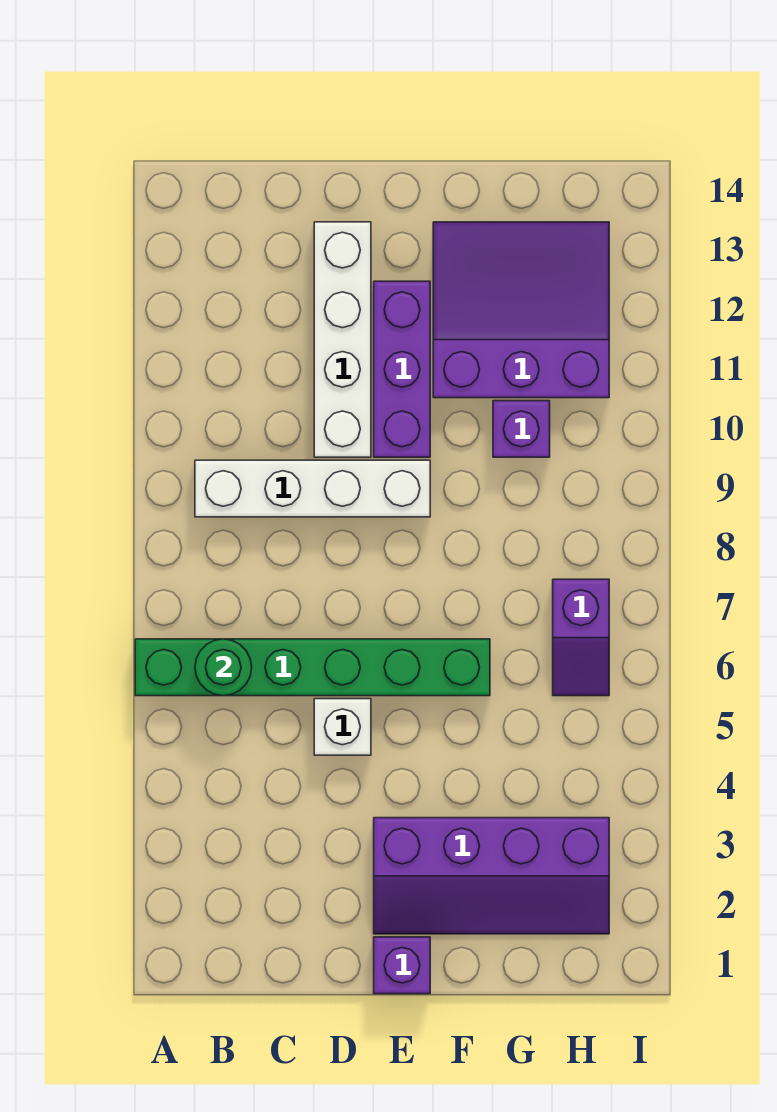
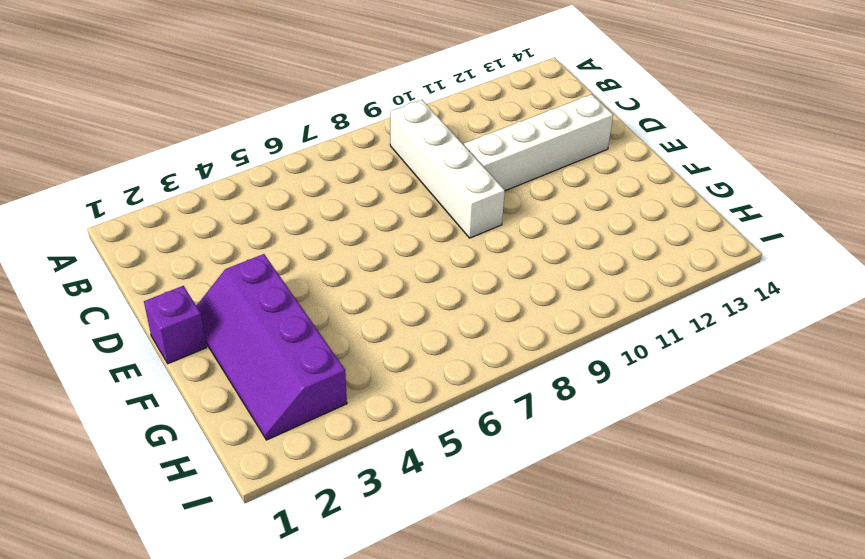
none -> green brick A6:F6 level 1
none -> white brick D5 level 1

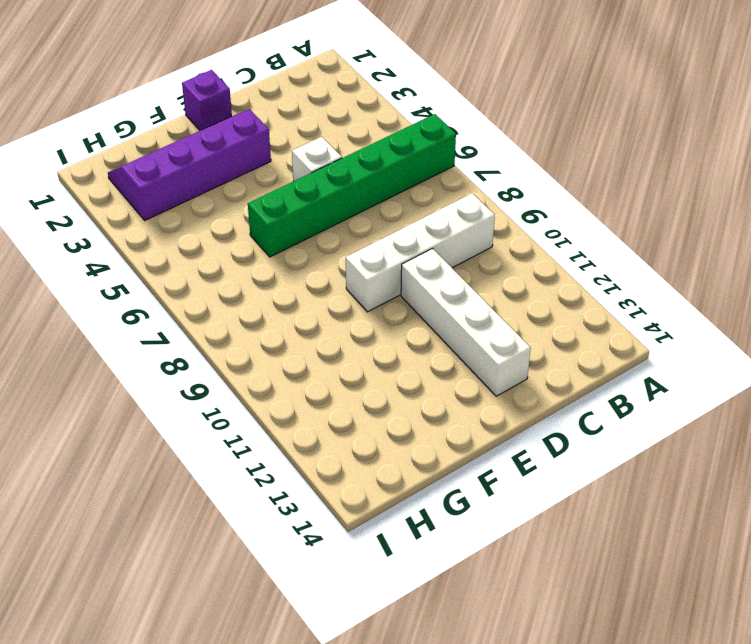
none -> purple brick E10:E12 level 1
none -> purple slope F11:H13 level 1 top 11

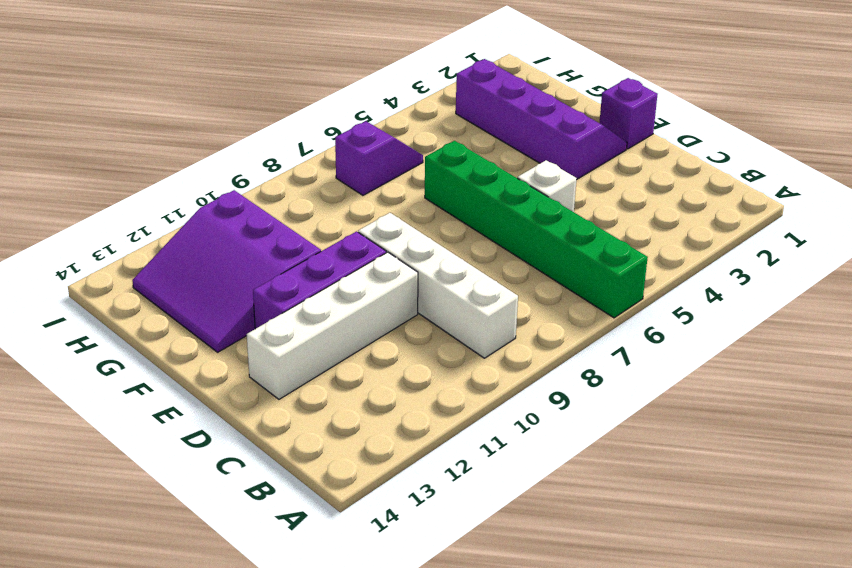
none -> purple brick G10 level 1
none -> green round brick B6 level 2

